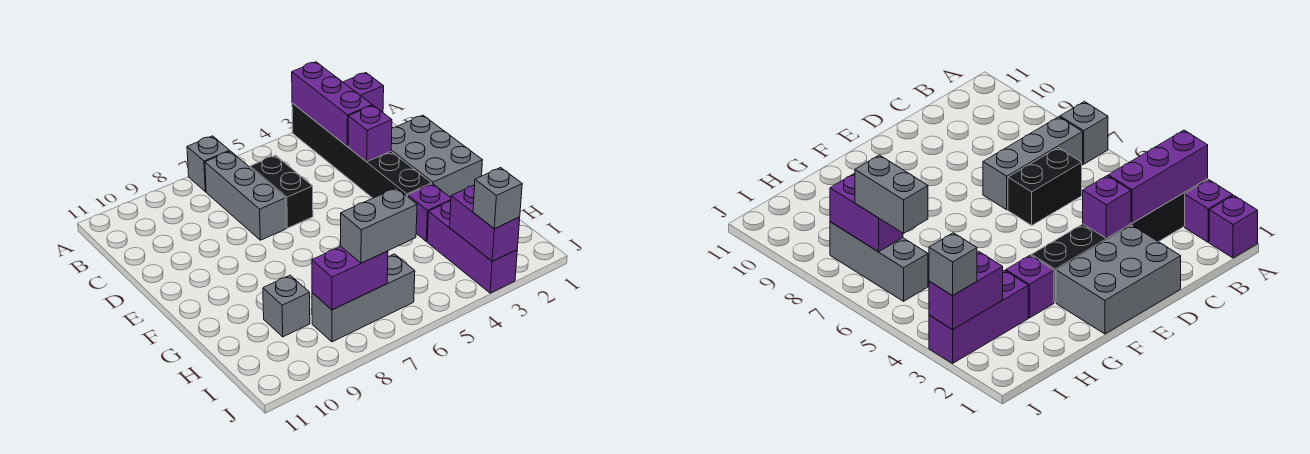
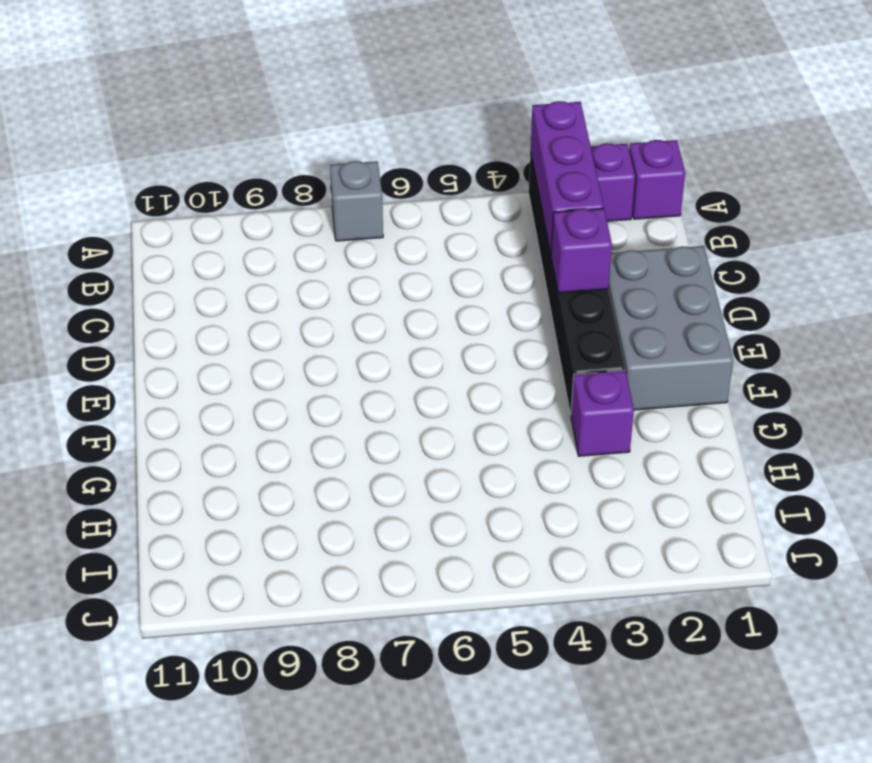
none -> grey brick B7:D7 level 1
none -> black brick C6:D6 level 1
none -> purple brick H3:J3 level 1

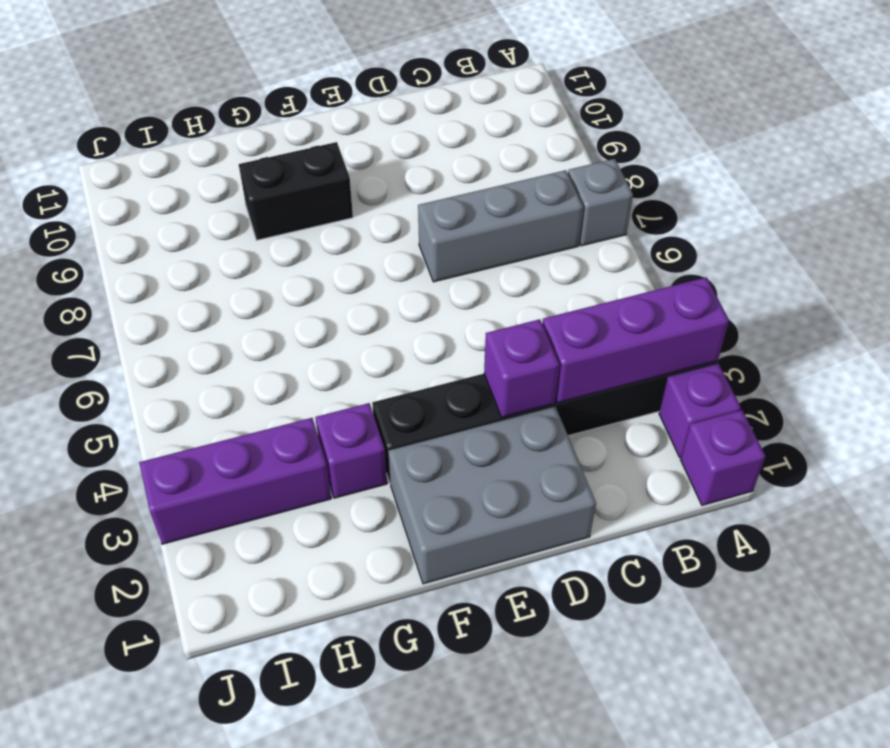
black brick F9:G9 level 1 -> black brick C6:D6 level 1
none -> grey brick H9 level 1
none -> grey brick I6:I8 level 1
none -> purple brick I3:J3 level 2

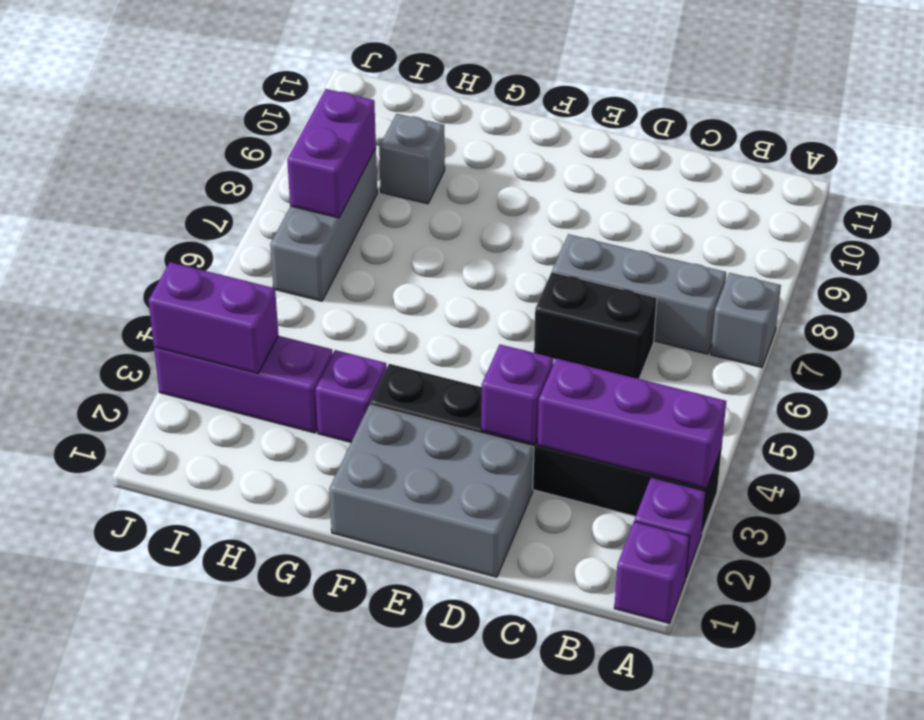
none -> grey brick I6:I7 level 3
none -> grey brick J3 level 3

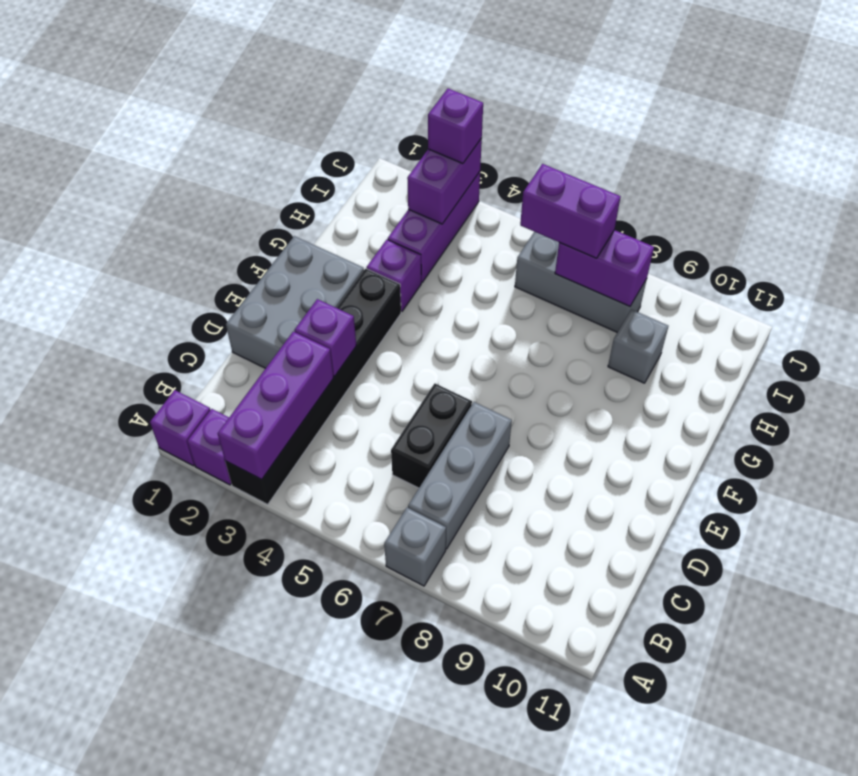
purple brick I6:I7 level 3 -> grey brick I6:I7 level 3
purple brick J3 level 3 -> grey brick J3 level 3

